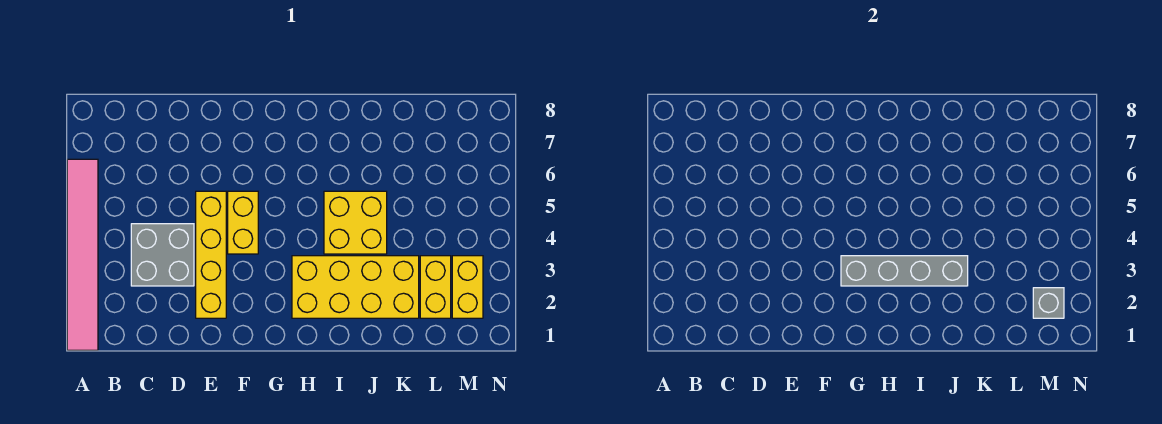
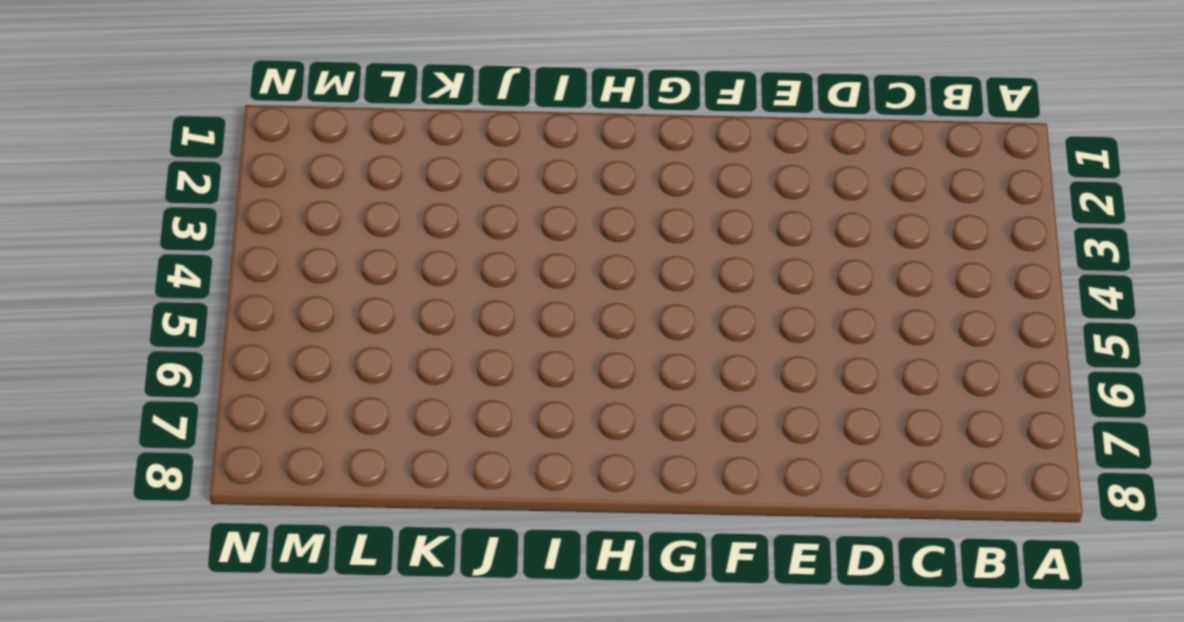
none -> pink tile A1:A6 level 1
none -> grey brick C3:D4 level 1

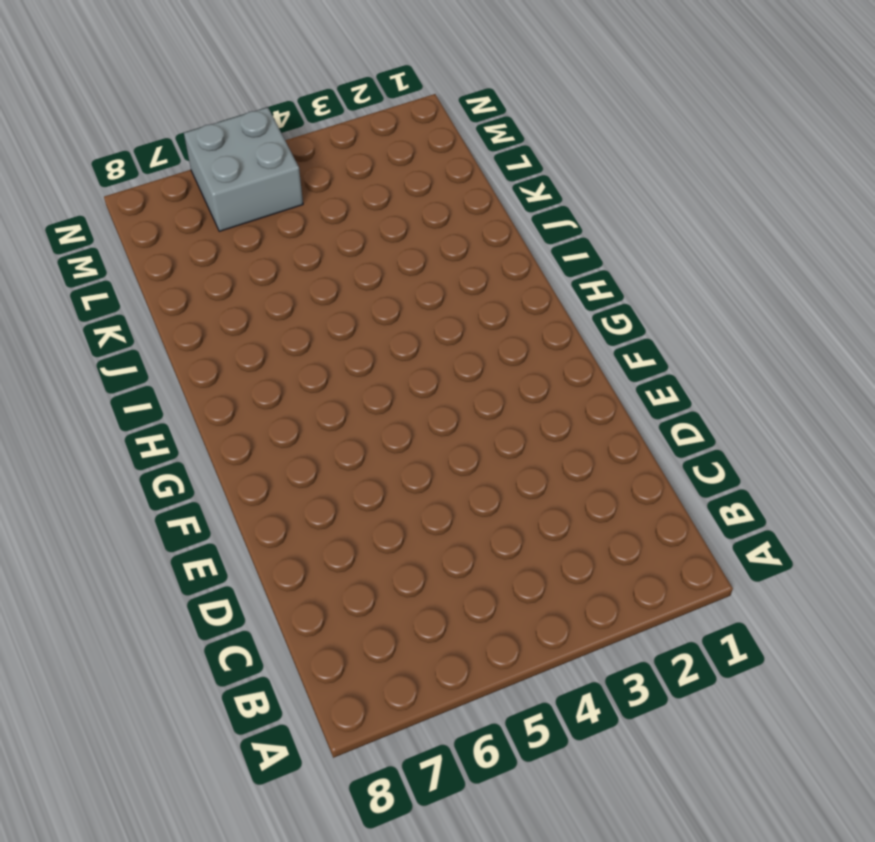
grey brick M5:N6 level 1 -> grey brick C3:D4 level 1
none -> pink tile A1:A6 level 1
none -> yellow brick E2:E5 level 1

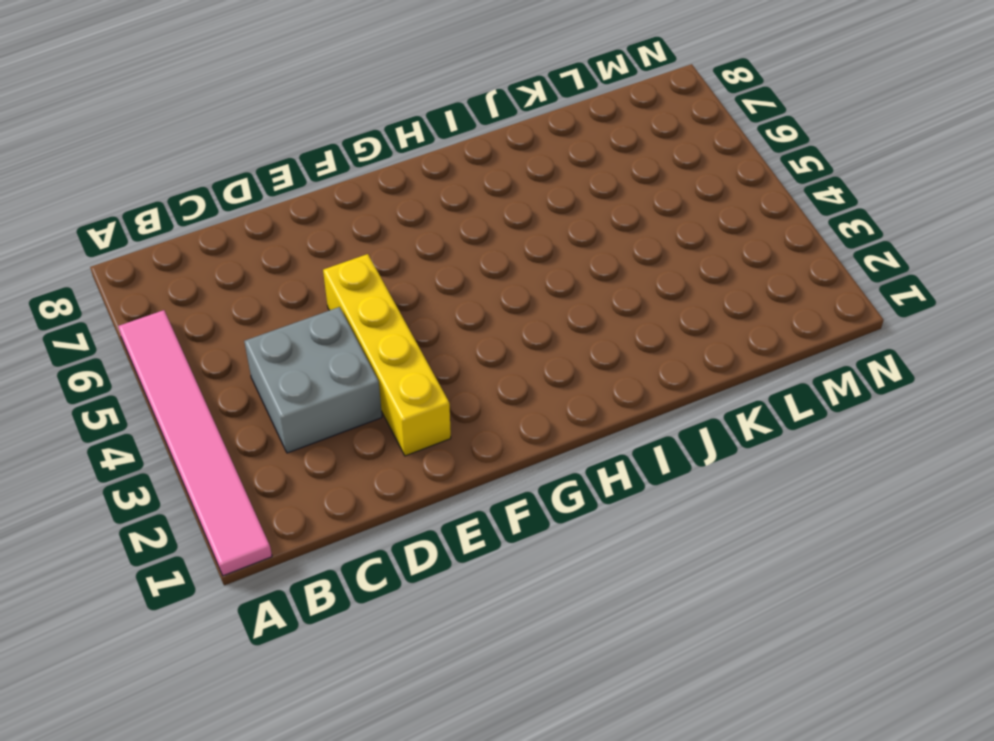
none -> yellow brick F4:F5 level 1
none -> yellow brick H2:K3 level 1

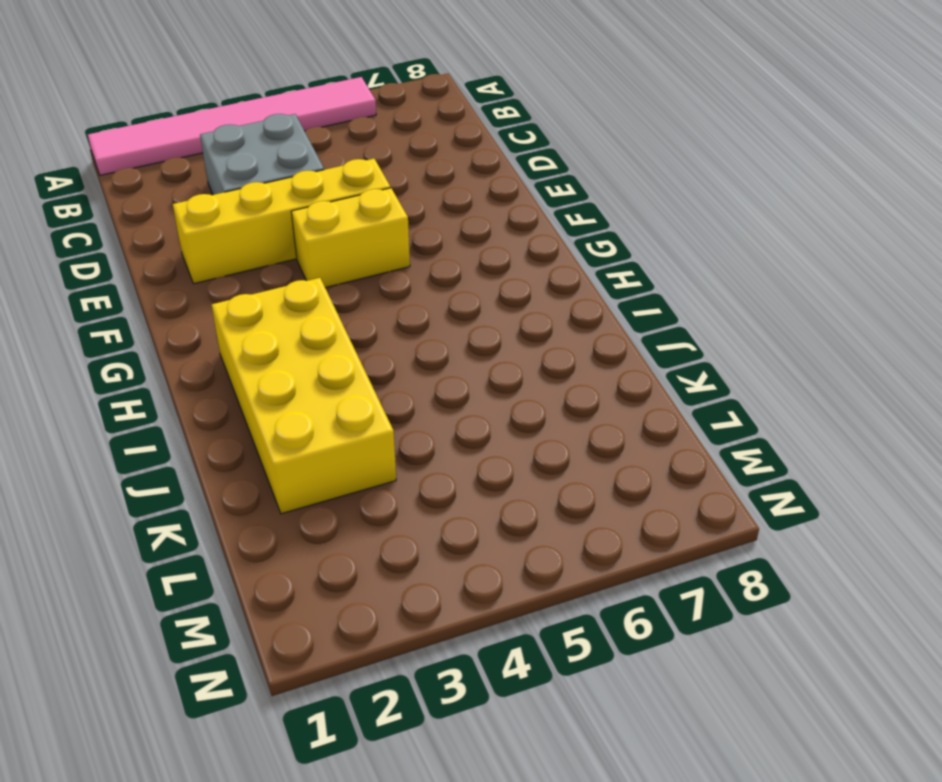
none -> yellow brick I4:J5 level 1
none -> yellow brick L2:L3 level 1

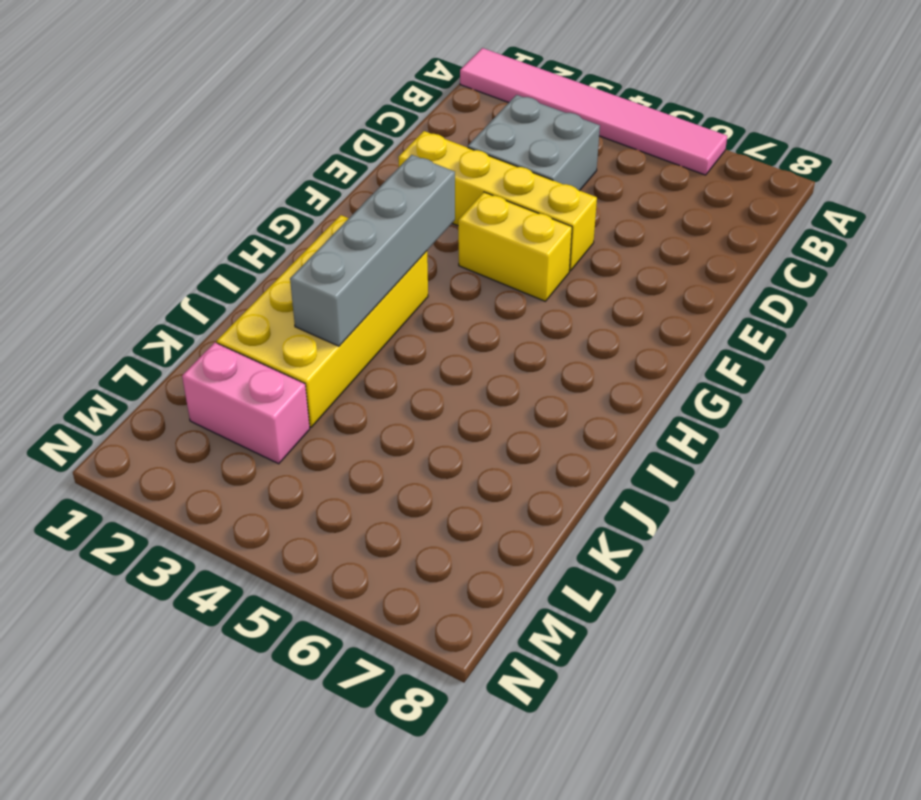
pink brick L2:L3 level 1 -> yellow brick L2:L3 level 1
none -> yellow brick I4:J5 level 1
none -> yellow brick M2:M3 level 1

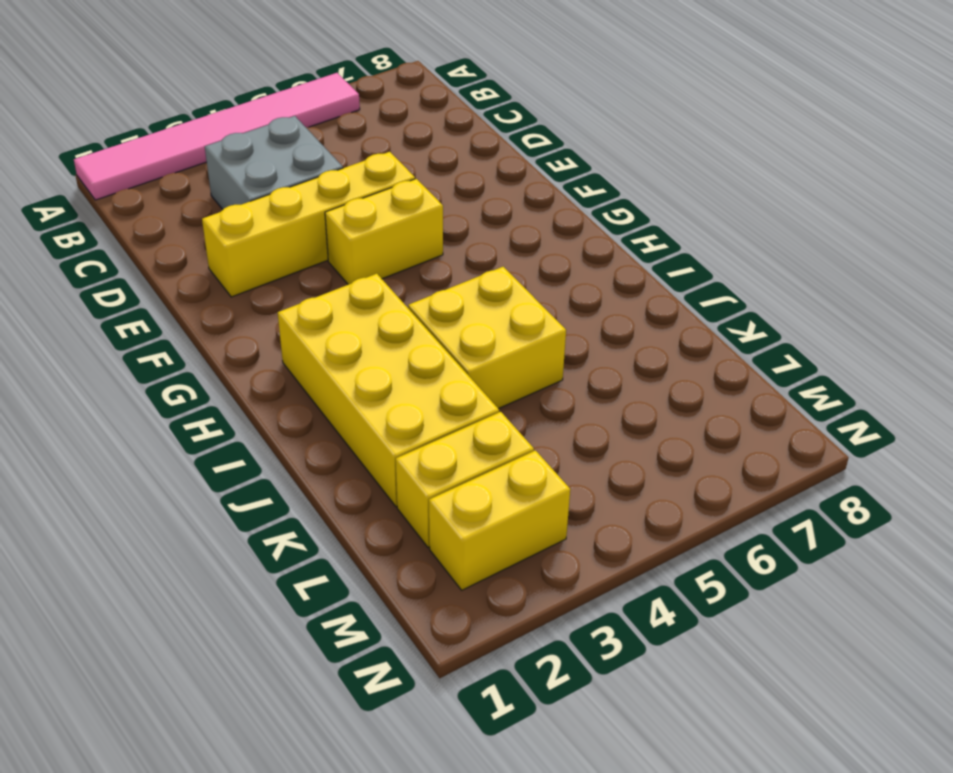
none -> grey brick G3:J3 level 2
none -> grey brick M2 level 2

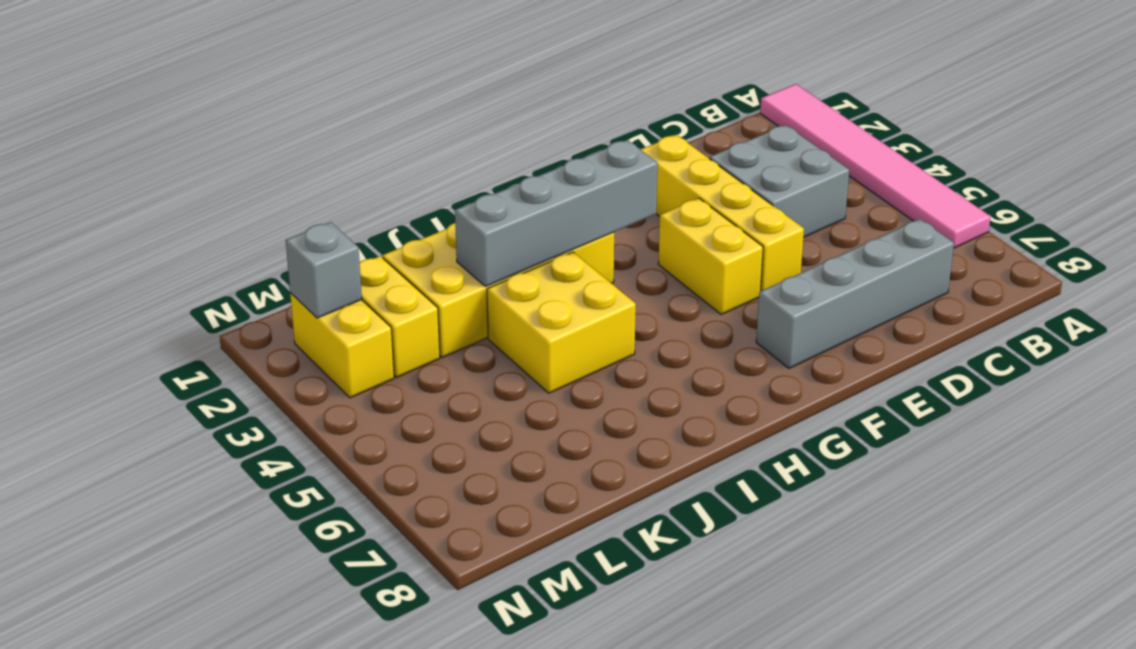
grey brick C7:F7 level 1 -> none

